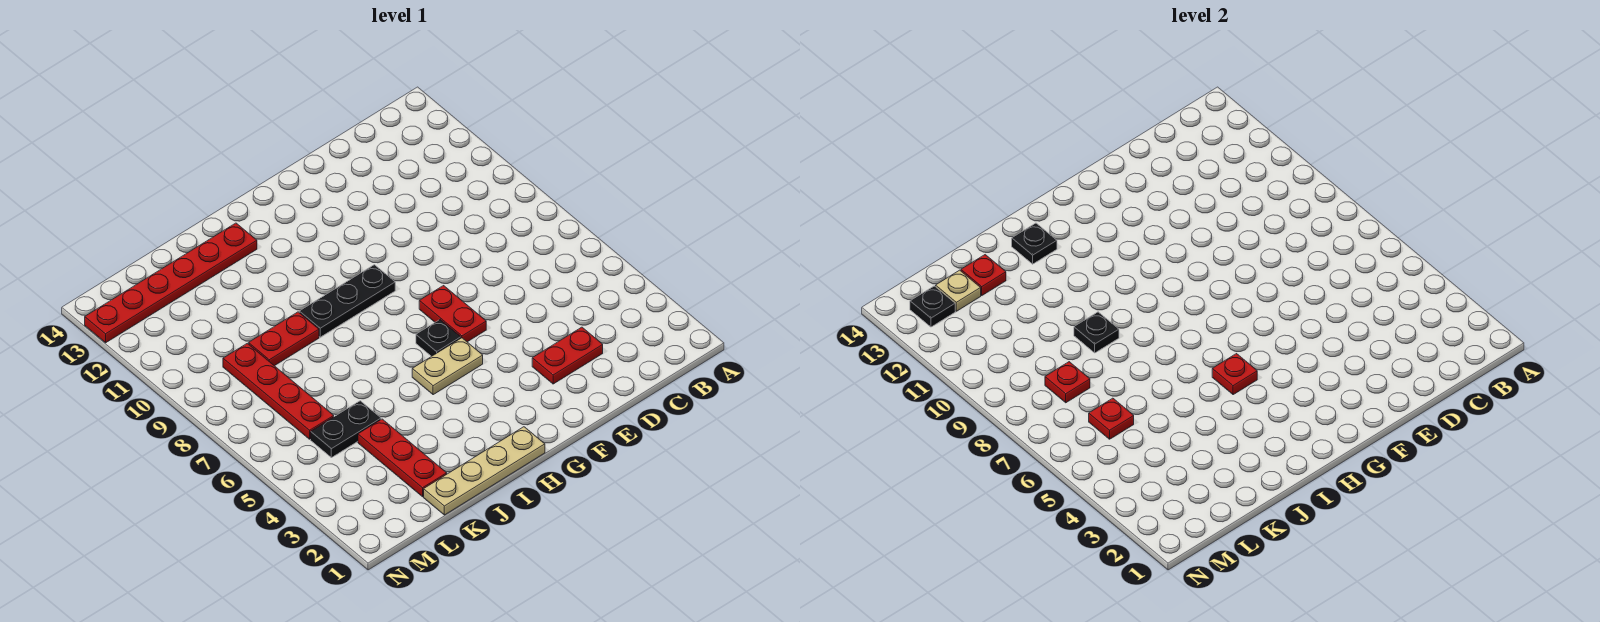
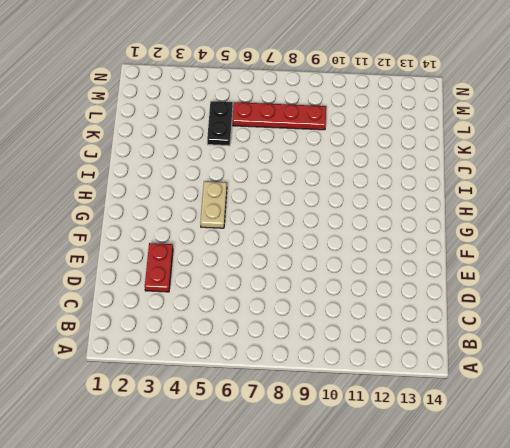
none -> red plate F6:F7 level 1
none -> black plate G6 level 1
none -> black plate G9:I9 level 1

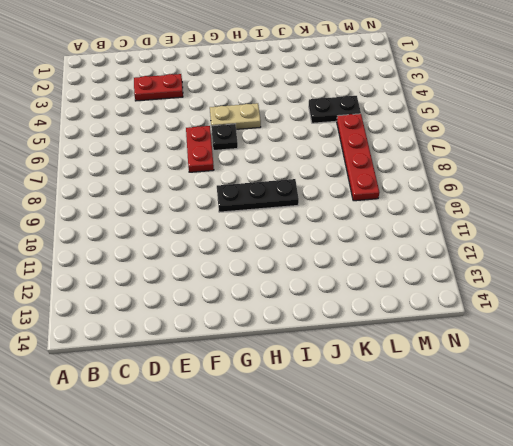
none -> tan plate H1:K1 level 1
none -> red plate I13:N13 level 1
none -> red plate J9:K9 level 1

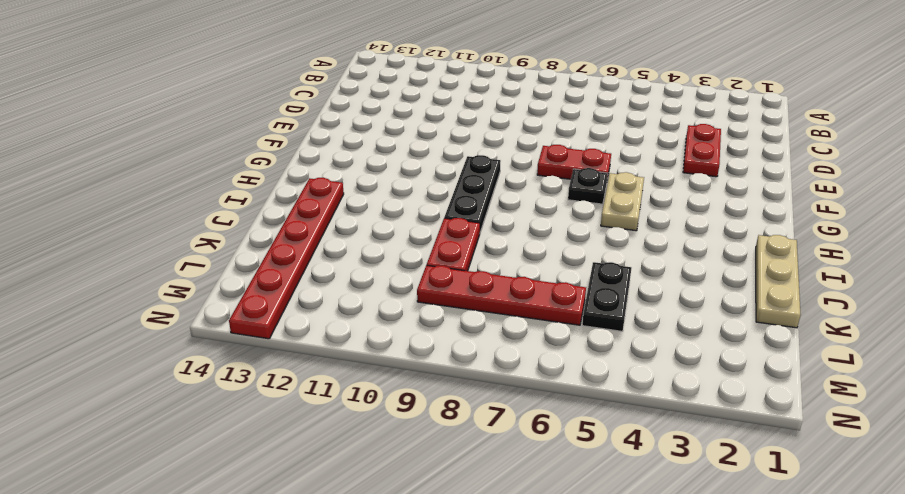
tan plate I1:K1 level 1 -> tan plate H1:K1 level 1
none -> red plate K2:K4 level 1
none -> red plate H5 level 2
none -> black plate I13 level 2

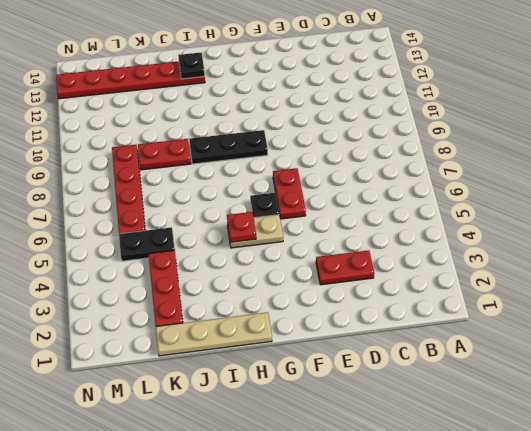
none -> black plate J9 level 2
none -> red plate K13 level 2
none -> red plate L6 level 2

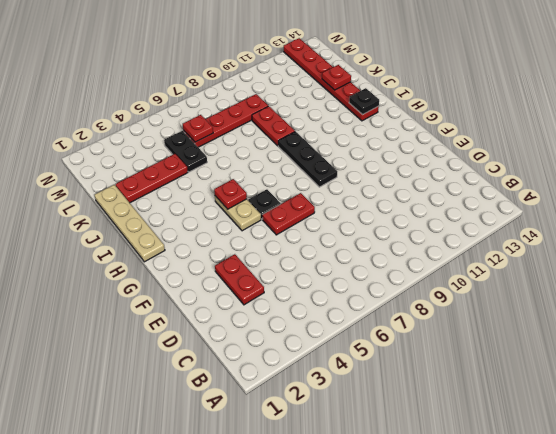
none -> black plate J9 level 2
none -> red plate L8 level 2
none -> tan plate L13 level 2

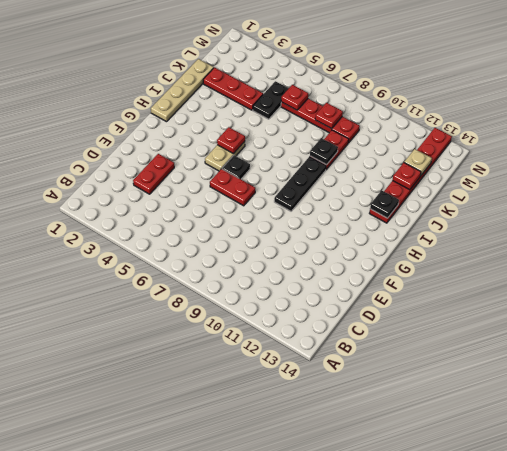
none -> black plate M13 level 2

